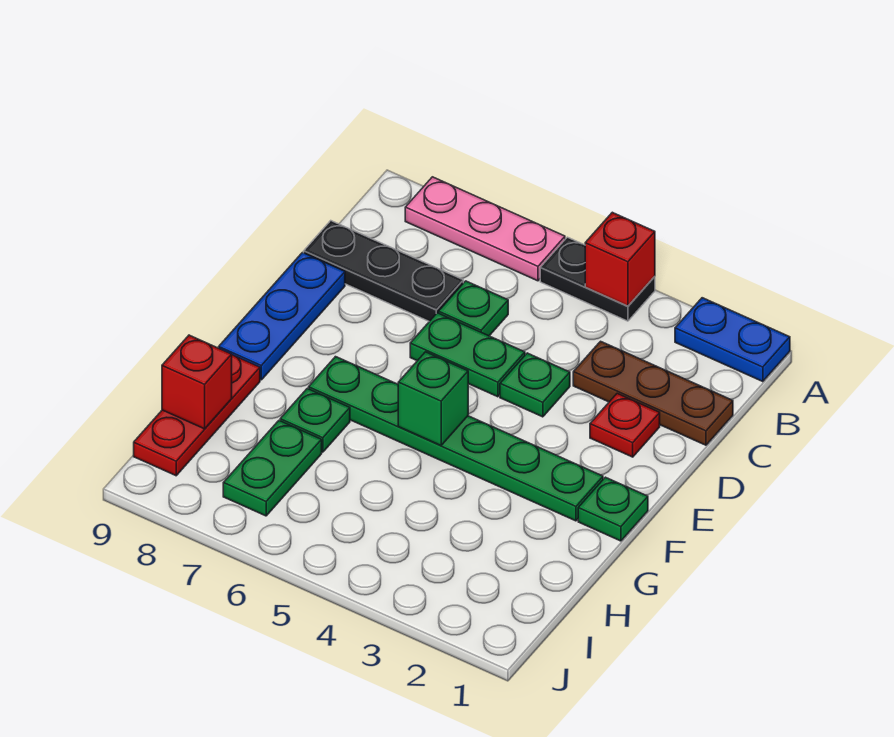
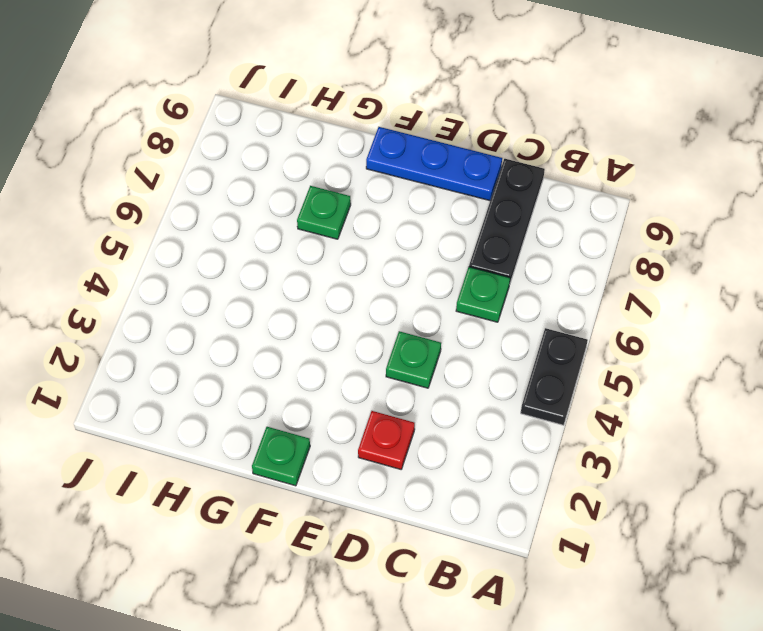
none -> blue plate A1:A2 level 1
none -> pink plate A6:A8 level 1
none -> brown plate C1:C3 level 1

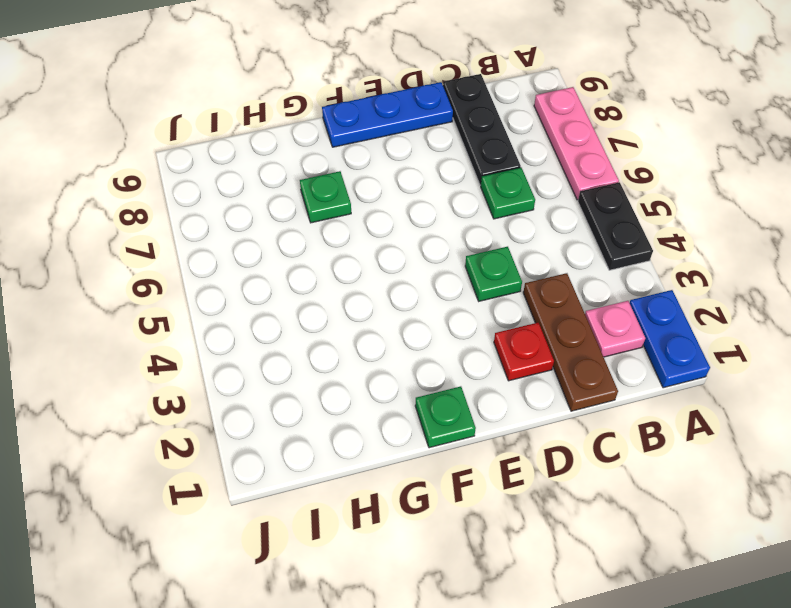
pink plate B2 level 1 -> none
none -> green plate D5:D6 level 1
none -> green plate F2:F7 level 1
none -> red plate G9:I9 level 1

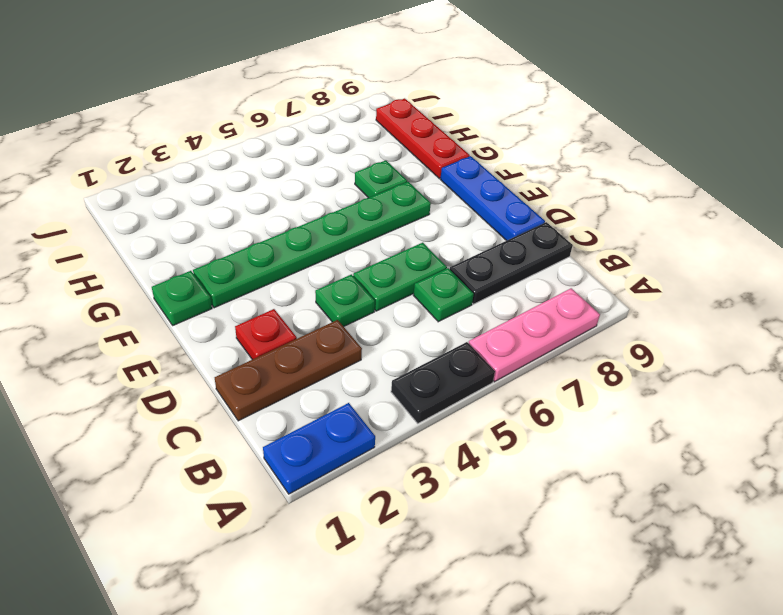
none -> green plate H7:I7 level 1
none -> red brick A4 level 2
none -> green brick F5 level 2

